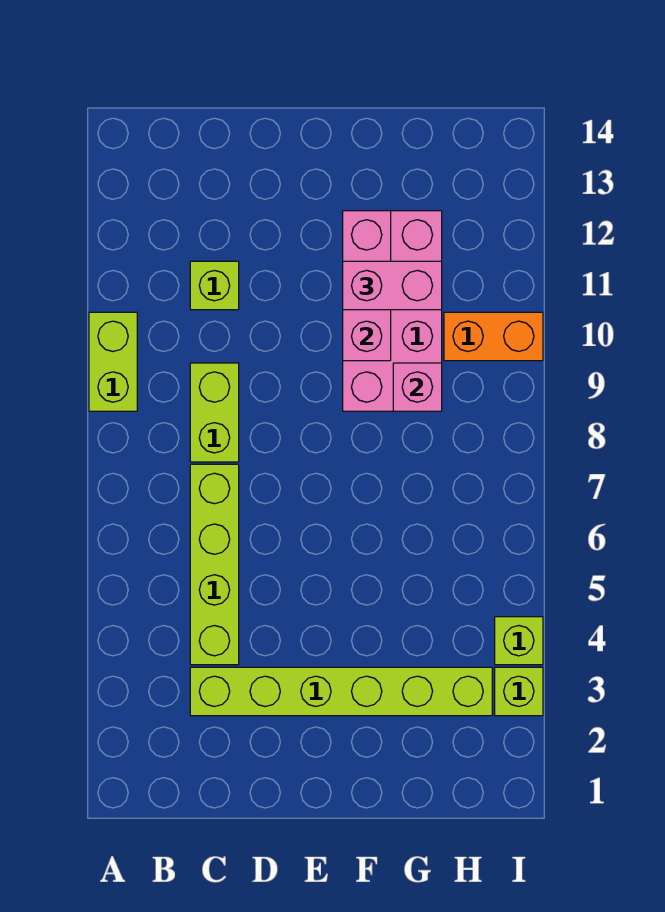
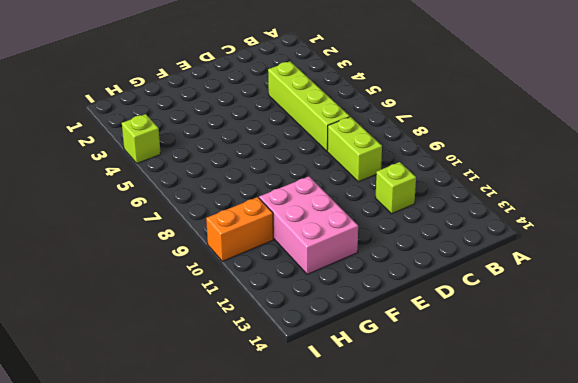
pink brick F10:G12 level 1 -> pink brick F9:G12 level 1
none -> lime brick A9:A10 level 1
none -> lime brick C3:H3 level 1
none -> lime brick I3 level 1

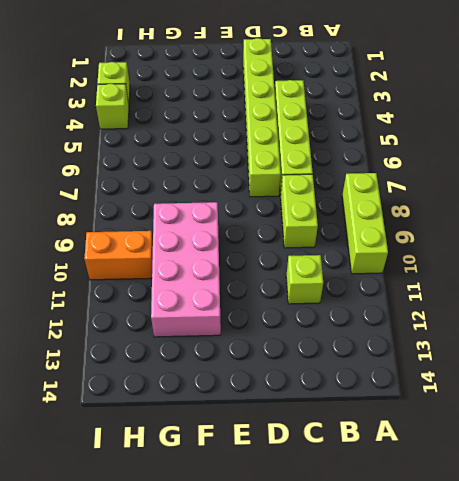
lime brick A8:A10 level 1 -> lime brick A9:A10 level 1
lime brick D2:D7 level 1 -> lime brick C3:H3 level 1
none -> pink brick F10:F12 level 2
none -> pink brick G9 level 2
none -> pink brick F11:G11 level 3

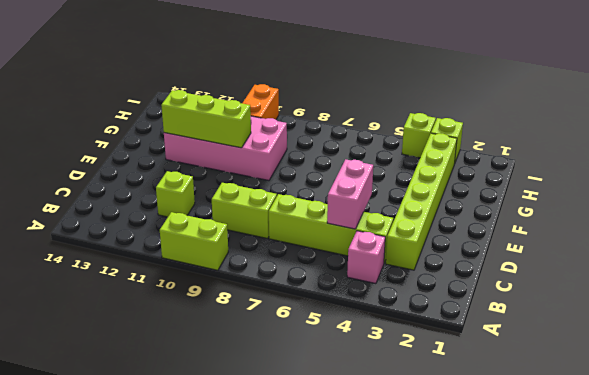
pink brick B4 level 1 -> pink brick G9 level 2
pink brick C5:D5 level 2 -> pink brick F11:G11 level 3
lime brick F10:F12 level 2 -> pink brick F10:F12 level 2

